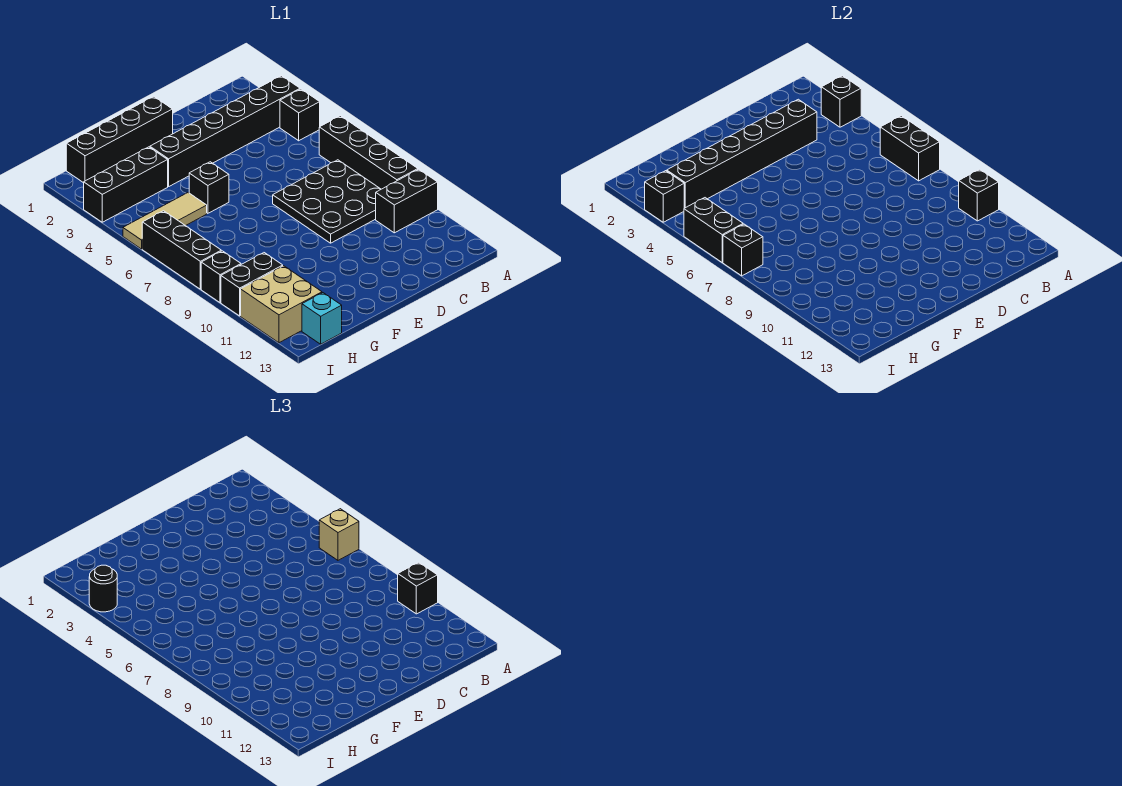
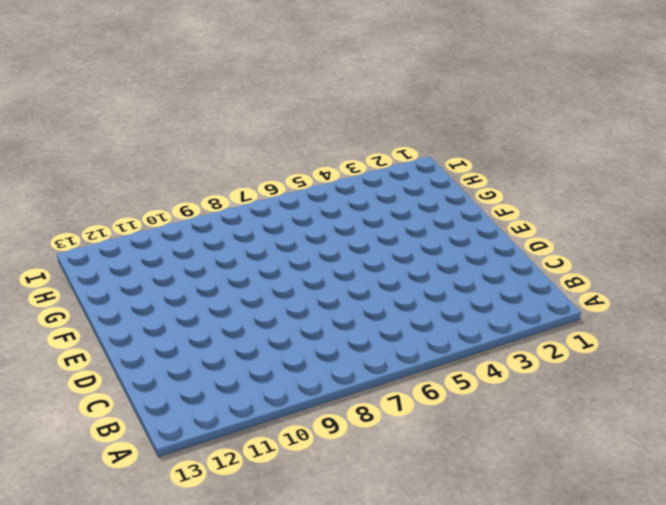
none -> black brick A3:F3 level 1
none -> black brick A4 level 1
none -> black brick A6:A9 level 1

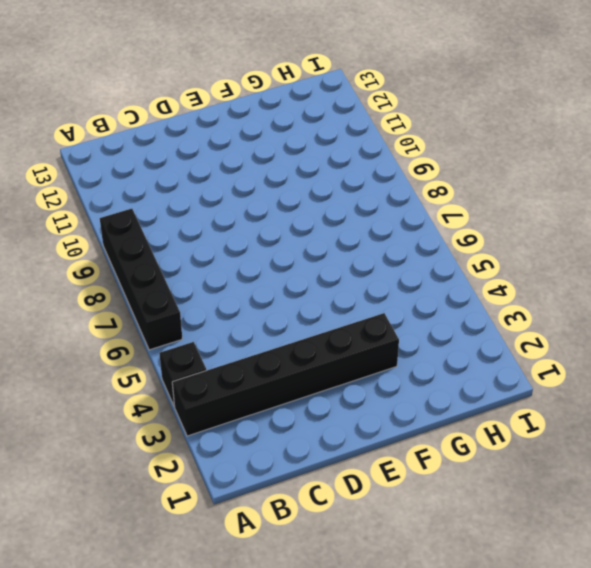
none -> black brick A10:B10 level 1
none -> black plate B7:D9 level 1
none -> black brick E1:H1 level 1

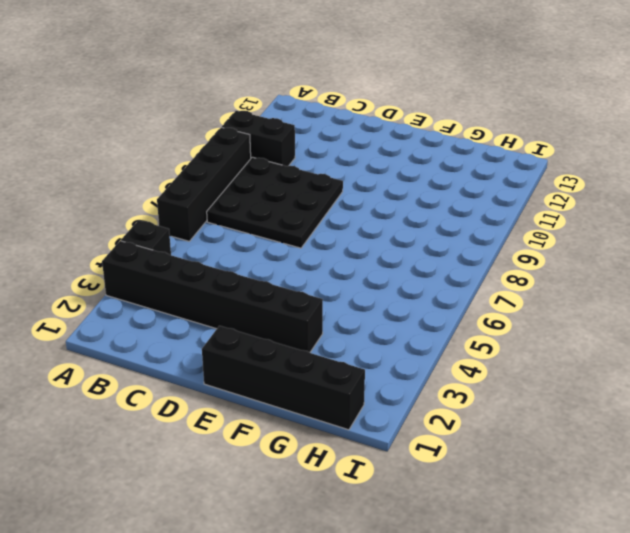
none -> black brick F5 level 1
none -> black brick G3:I3 level 1
none -> tan tile G5:I5 level 1

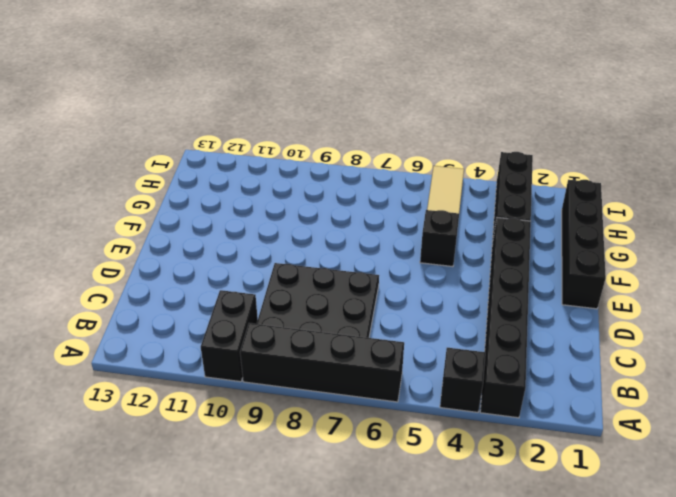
none -> black brick H10:I10 level 1
none -> tan brick H11:I12 level 1
none -> cyan brick H13 level 1

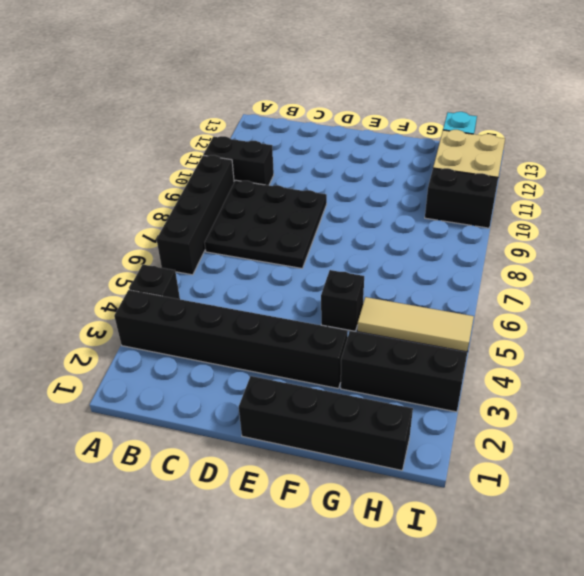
none -> black brick I6:I8 level 1
none -> black brick I9 level 1
none -> black brick A3 level 2

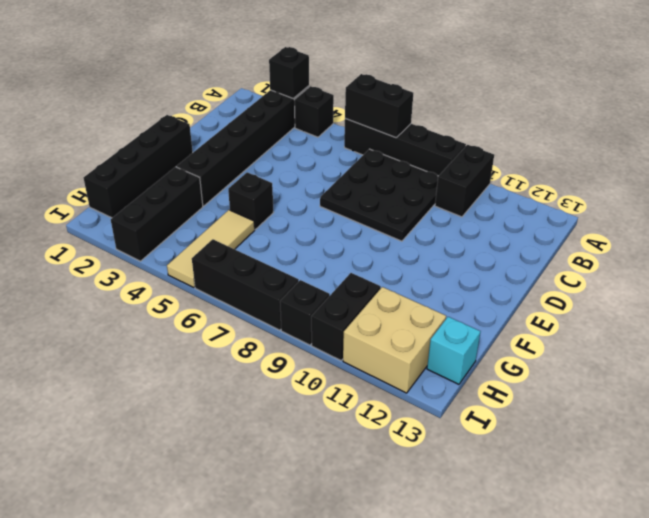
none -> black brick A10 level 2
none -> black brick C3:H3 level 2
none -> black brick I3 level 2

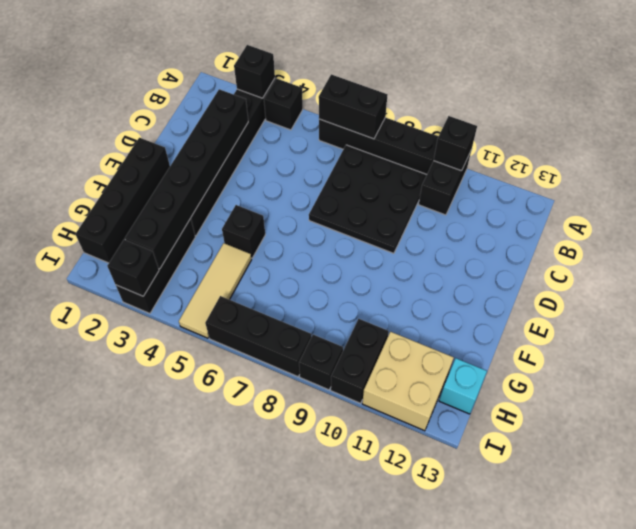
none -> black brick I5:I6 level 2
none -> black brick I7 level 2
none -> tan brick A6 level 3

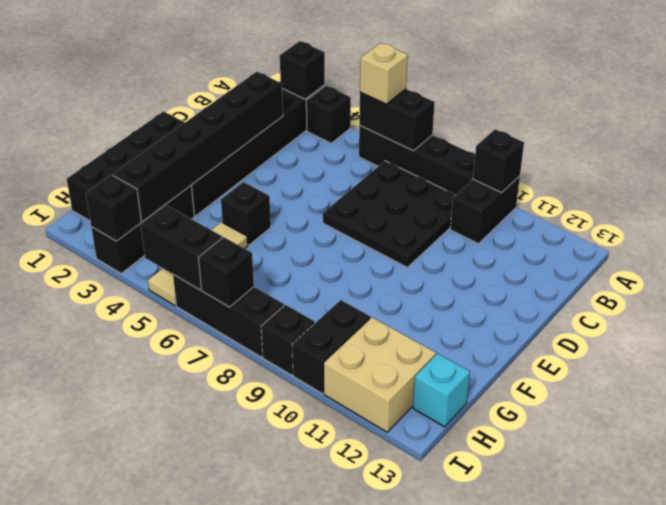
none -> black brick A10 level 3
none -> black round brick I3 level 3

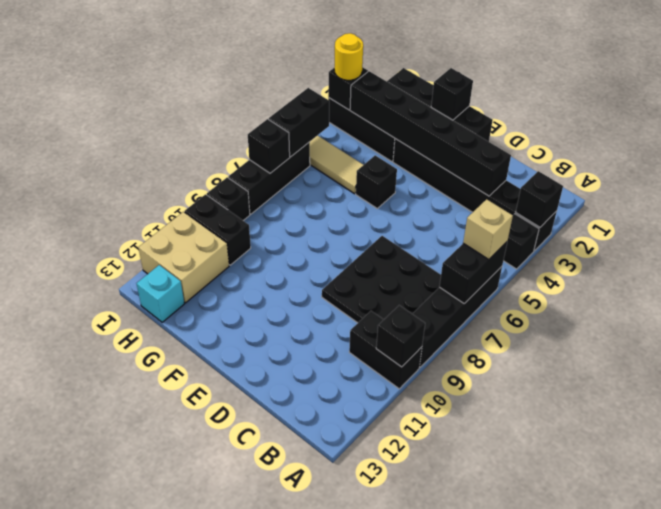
black brick F1 level 2 -> black brick A10 level 3
yellow round brick I3 level 3 -> black round brick I3 level 3

